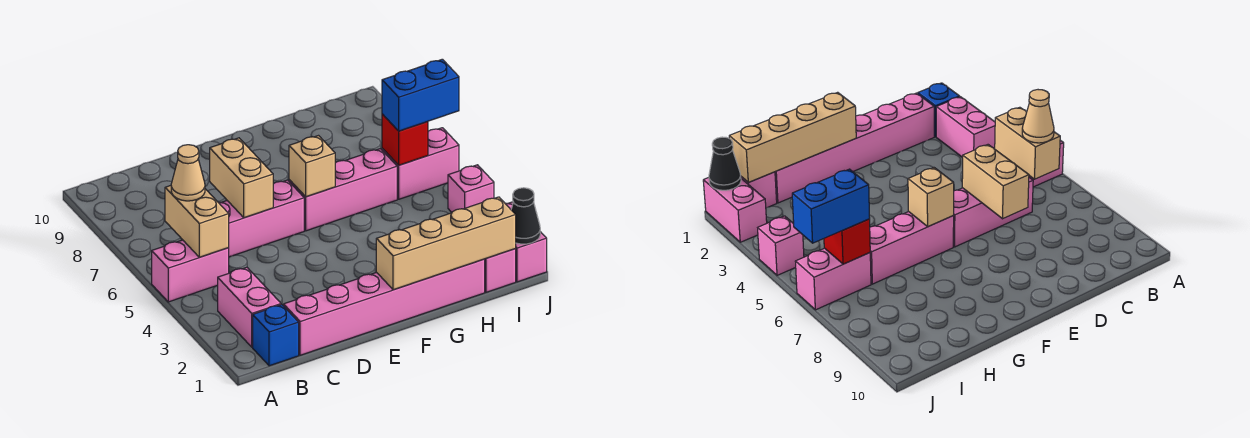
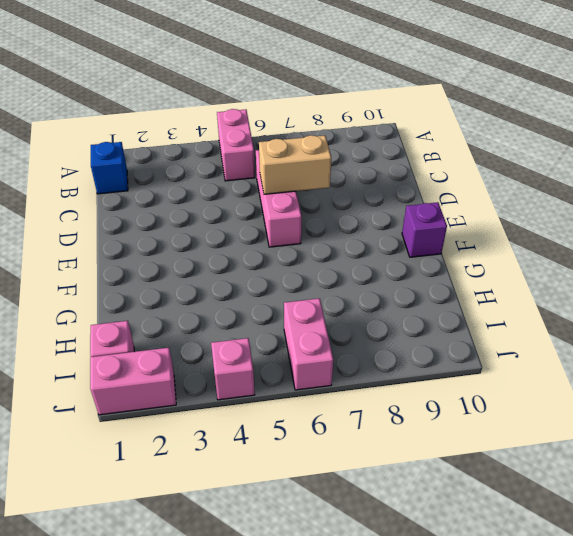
purple brick F10 level 1 -> none
none -> pink brick B2:B3 level 1
none -> pink brick C1:H1 level 1
none -> pink brick F6:H6 level 1

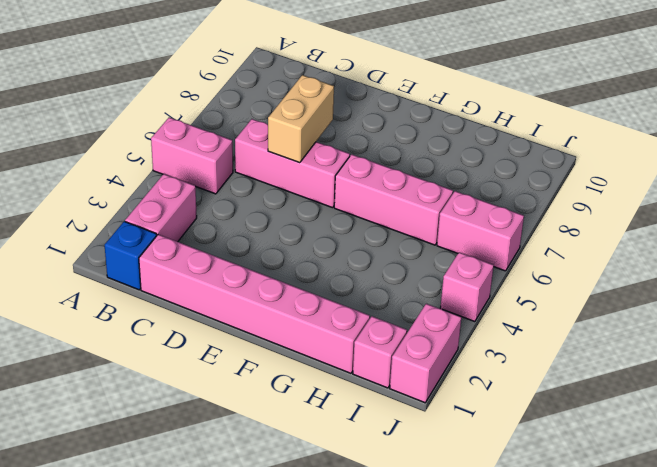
none -> tan brick B5:B6 level 2
none -> tan brick F1:I1 level 2
none -> tan brick F6 level 2

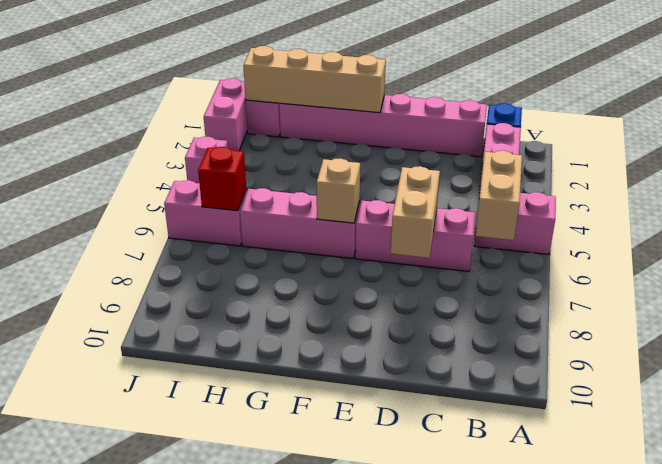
none -> black cone J1 level 2
none -> tan cone B6 level 3
none -> blue brick I6:J6 level 3

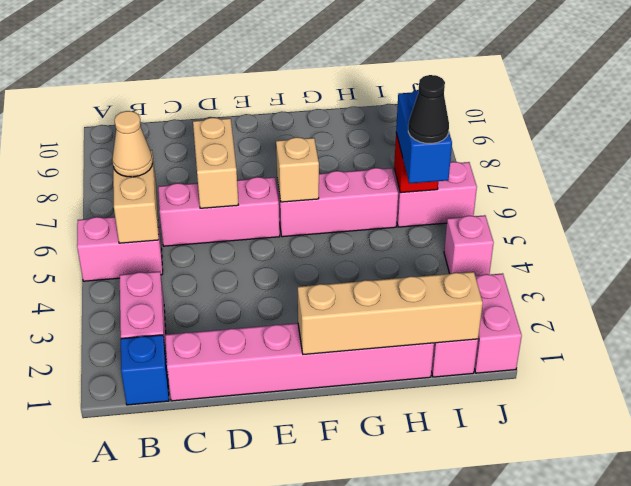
blue brick I5:I6 level 3 -> blue brick I6:J6 level 3
black cone I5 level 4 -> black cone J1 level 2

